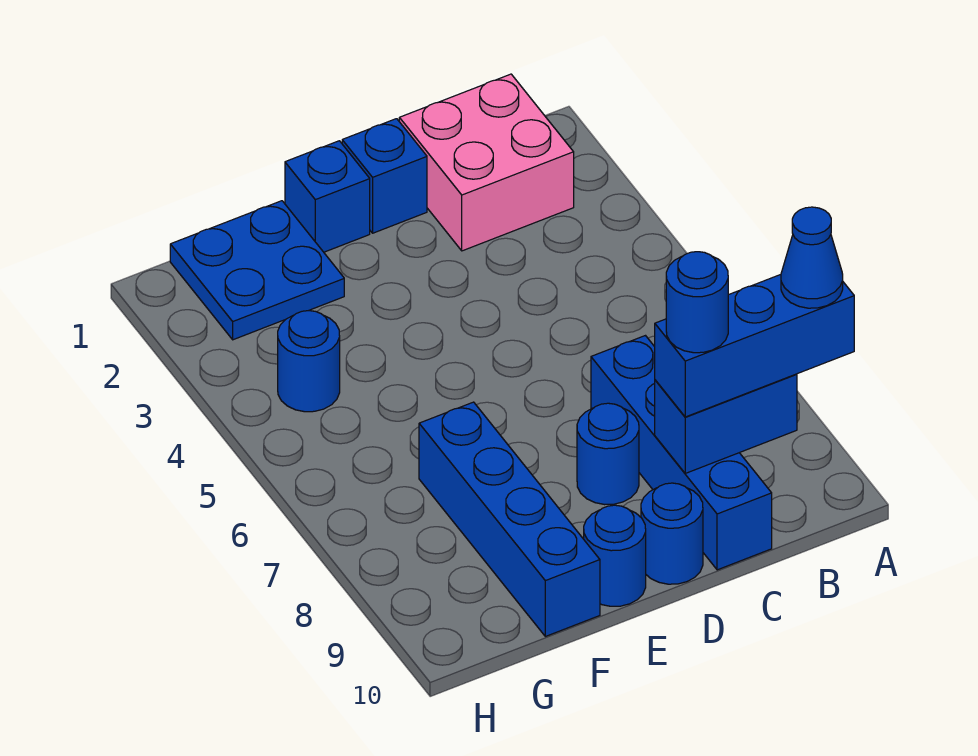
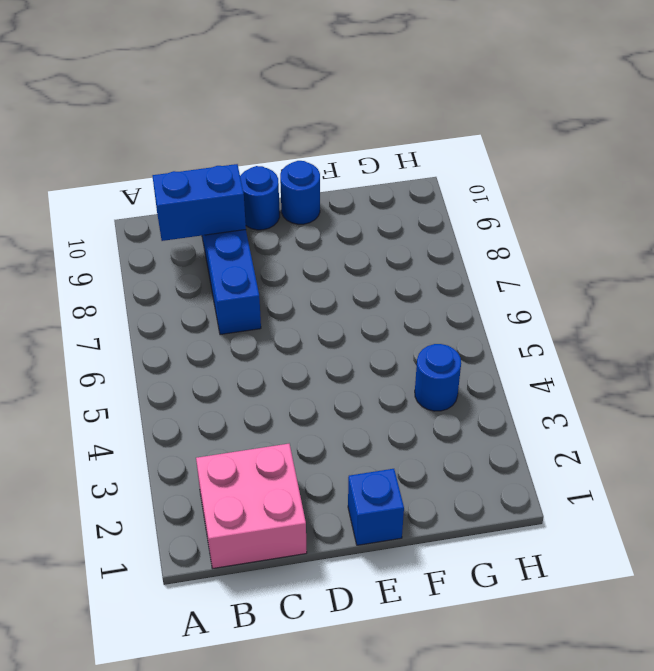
none -> blue brick D1 level 1
none -> blue round brick D8 level 1
none -> blue plate F1:G2 level 1

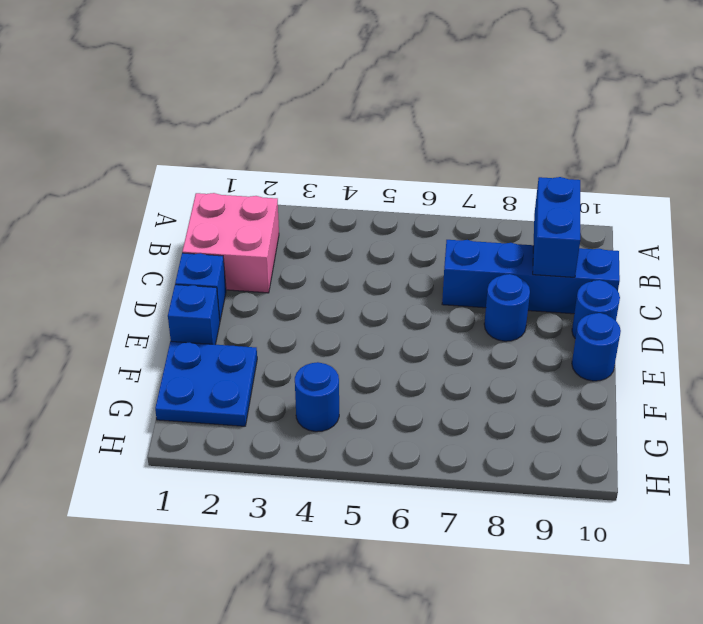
none -> blue brick F7:F10 level 1
none -> blue brick A9:C9 level 3
none -> blue cone A9 level 4

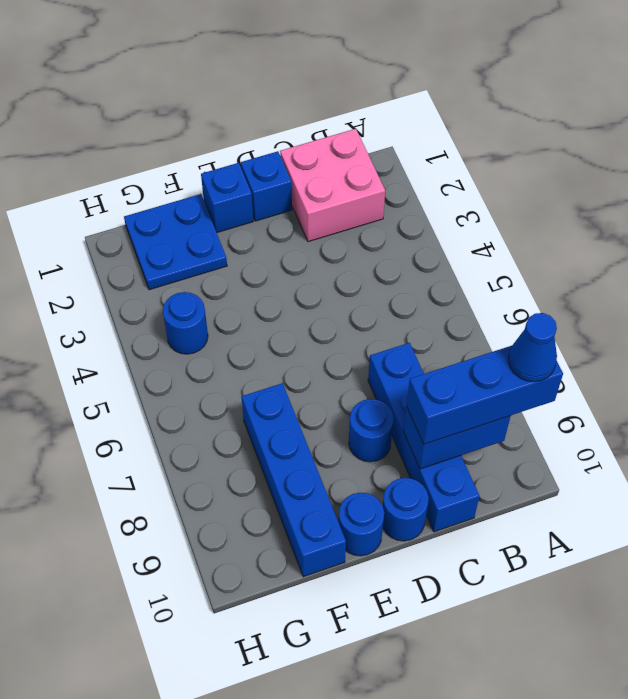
none -> blue round brick C9 level 4

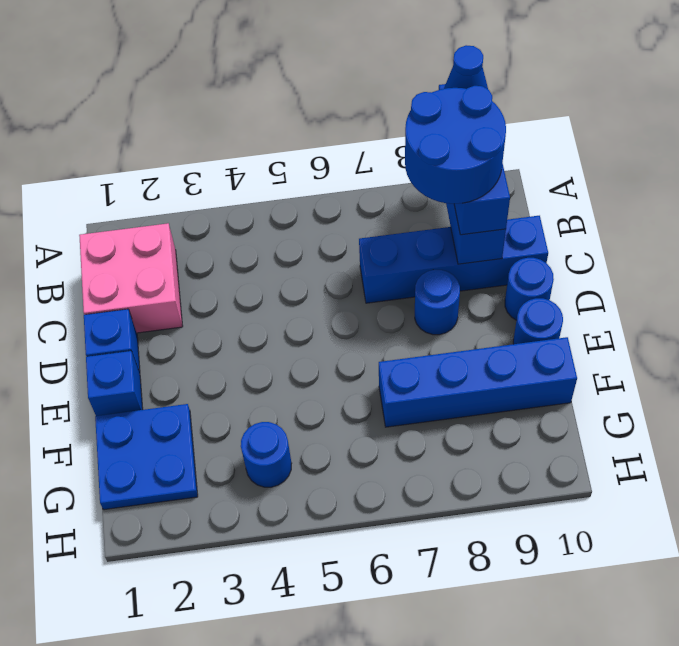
blue round brick B8:C9 level 4 -> blue round brick C9 level 4

